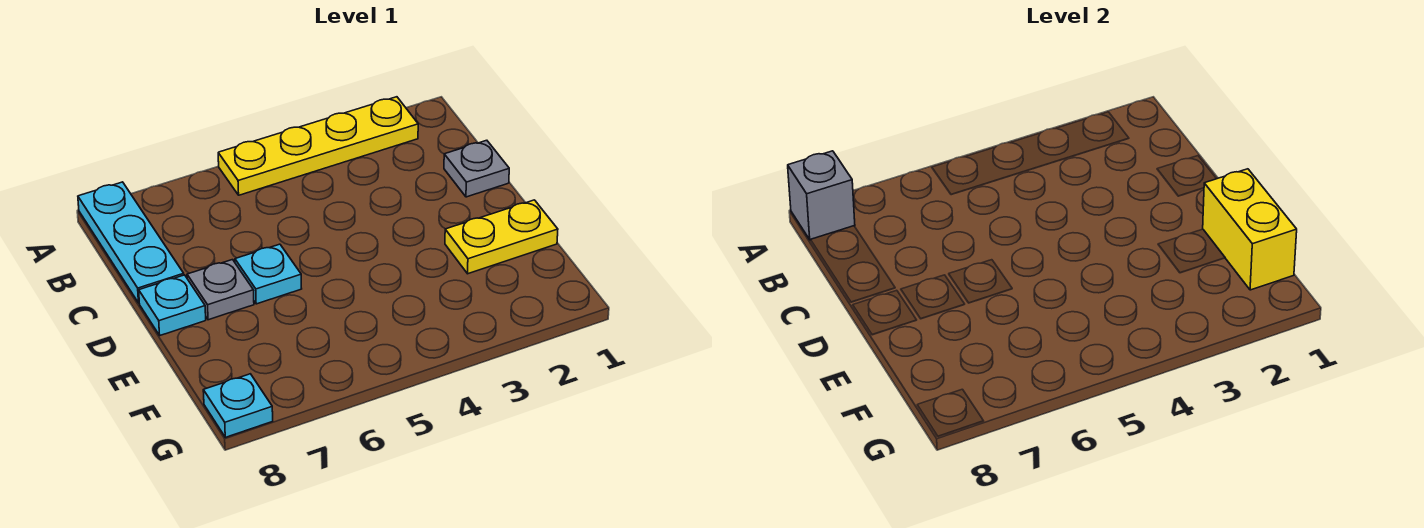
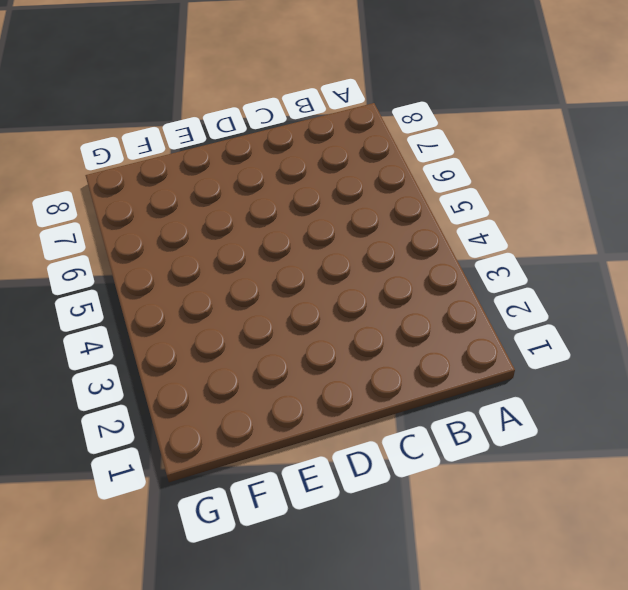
none -> yellow plate A2:A5 level 1
none -> cyan plate A8:C8 level 1

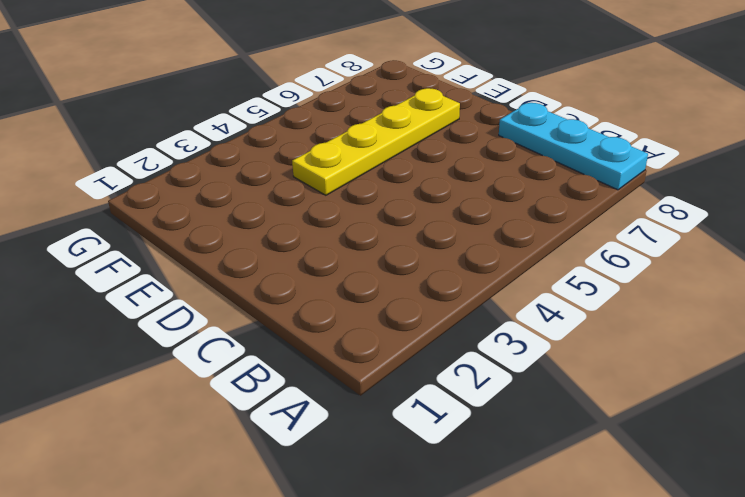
yellow plate E4:E7 level 1 -> yellow plate A2:A5 level 1
none -> grey plate C1 level 1
none -> cyan plate D6 level 1

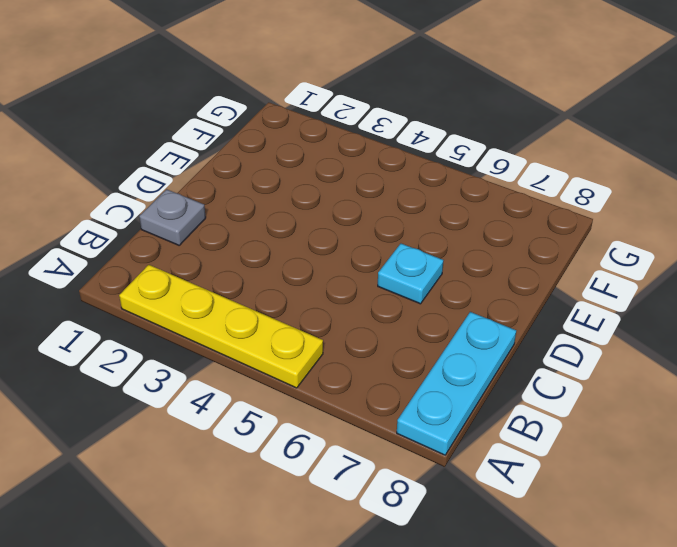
none -> grey plate D7 level 1
none -> cyan plate D8 level 1

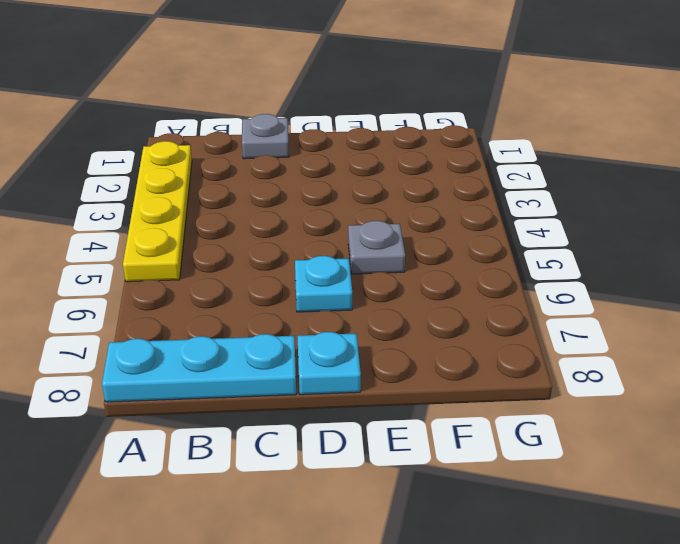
grey plate E5 level 1 -> grey plate D7 level 1
none -> yellow plate E1:E2 level 1
none -> cyan plate G8 level 1

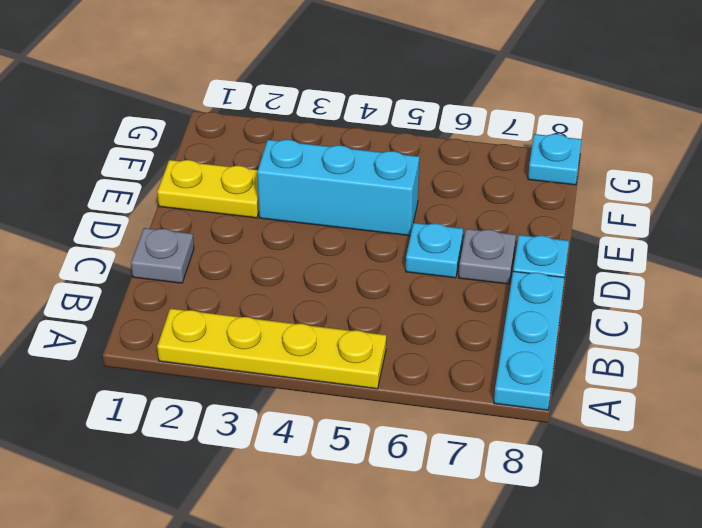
cyan brick E3:E5 level 1 -> none
none -> grey brick A8 level 2
none -> yellow brick E1:F1 level 2

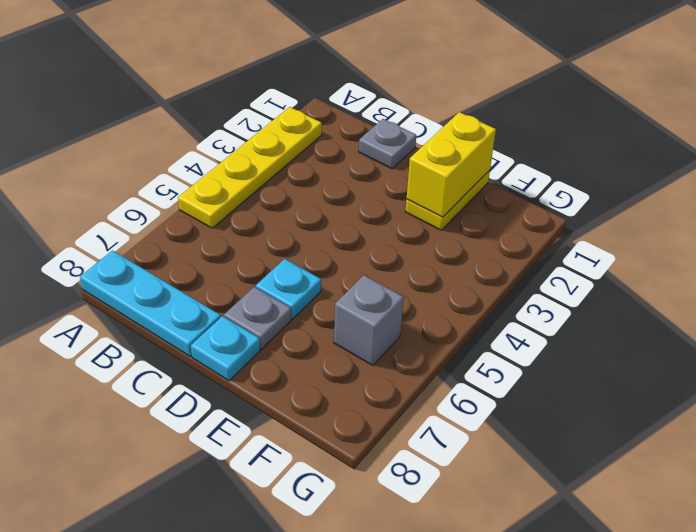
yellow brick E1:E2 level 2 -> yellow brick E1:F1 level 2
grey brick F6 level 1 -> grey brick A8 level 2
none -> cyan plate G8 level 1

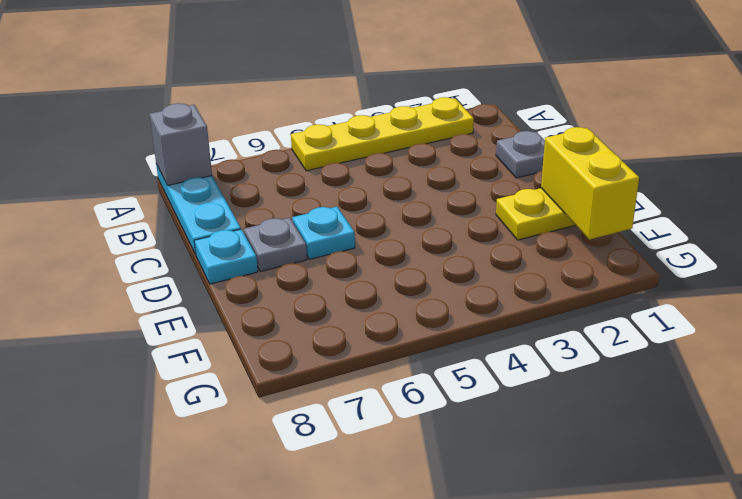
none -> cyan plate G8 level 1

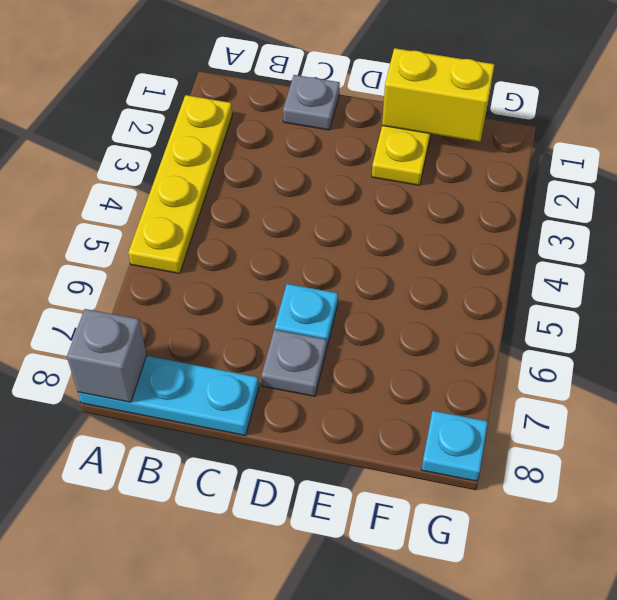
none -> cyan plate D8 level 1

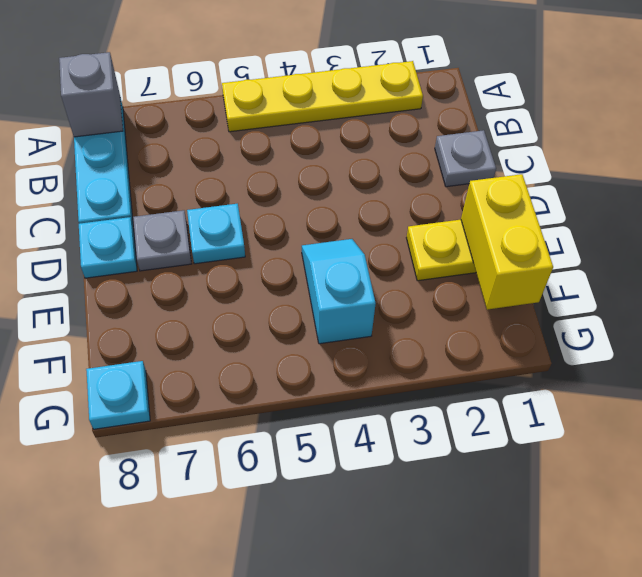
cyan slope E4:F4 level 1 top F -> none

